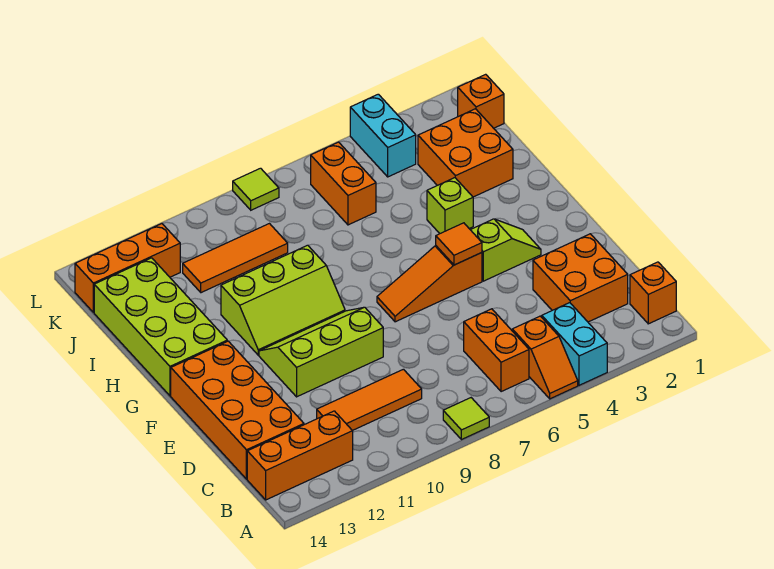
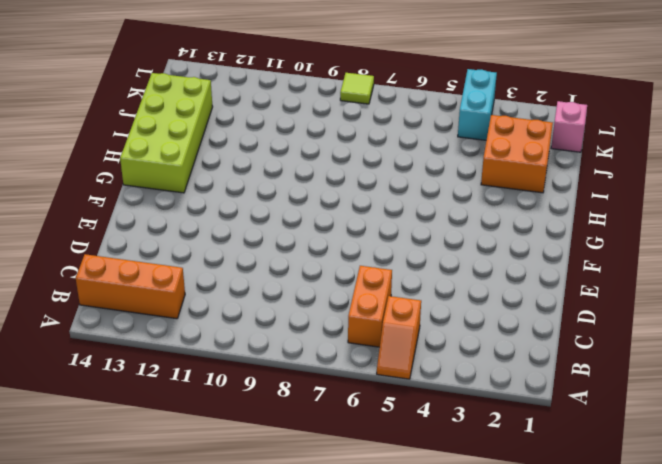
pink brick K1 level 1 -> orange brick K1 level 1
none -> cyan brick A4:B4 level 1
none -> lime tile A8 level 1
none -> orange brick B1 level 1

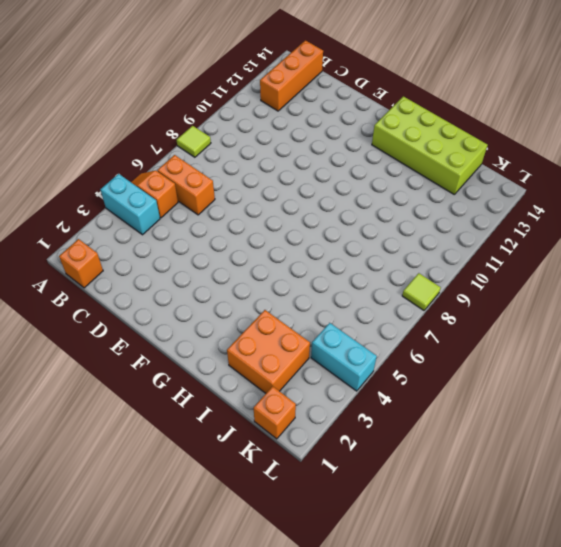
none -> orange brick C2:D3 level 1
none -> orange tile C9:C11 level 1
none -> orange brick C13:F14 level 1

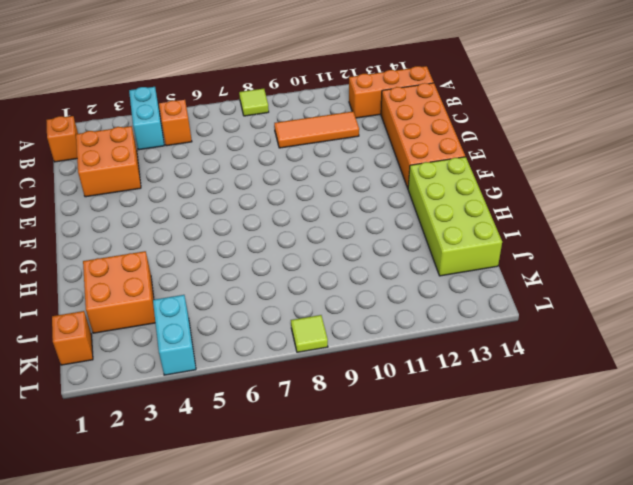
none -> orange brick B6:C6 level 1
none -> lime slope E9:F11 level 1 top E
none -> lime slope F3:F4 level 1 top 4

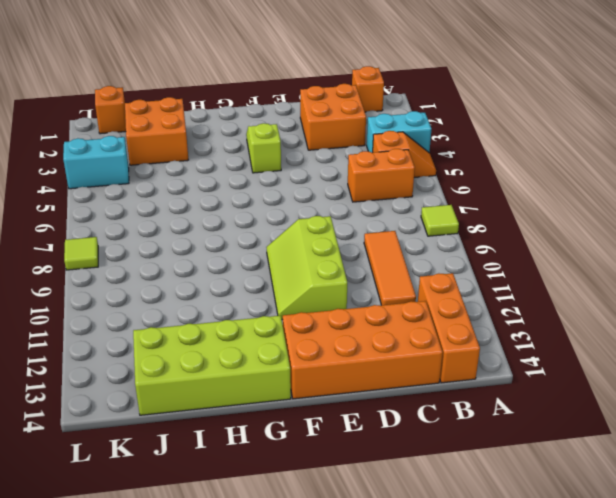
none -> orange slope F5:F7 level 1 top 5
none -> lime slope G9:H11 level 1 top H
none -> lime brick H4 level 1

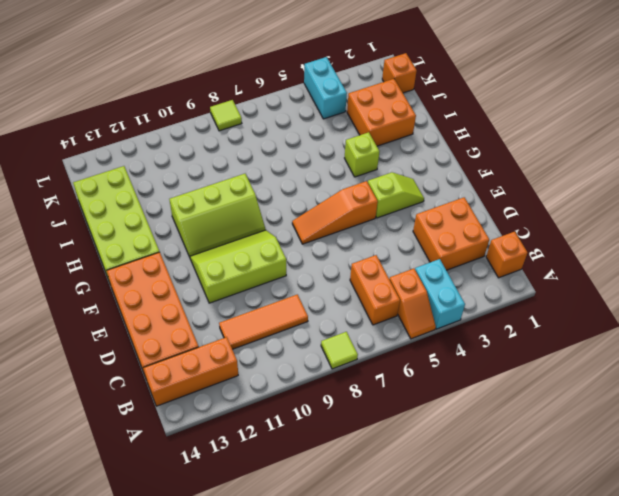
none -> orange brick J6:K6 level 1
none -> orange tile J9:J11 level 1
none -> orange brick K12:K14 level 1

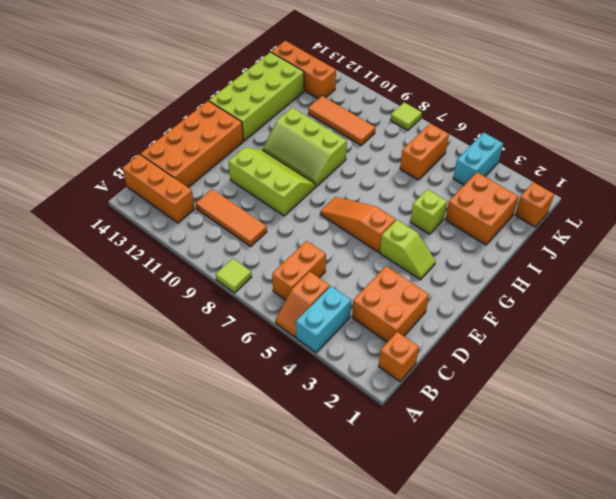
none -> orange tile F5 level 2

